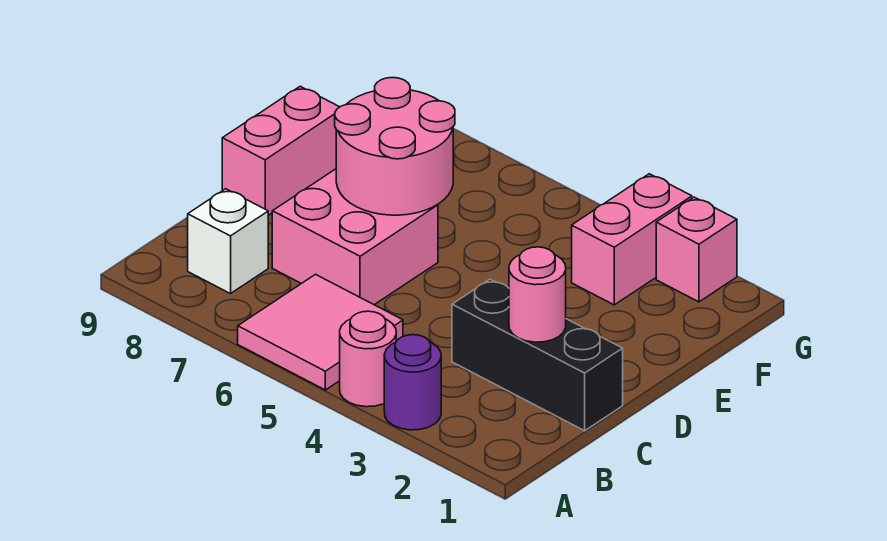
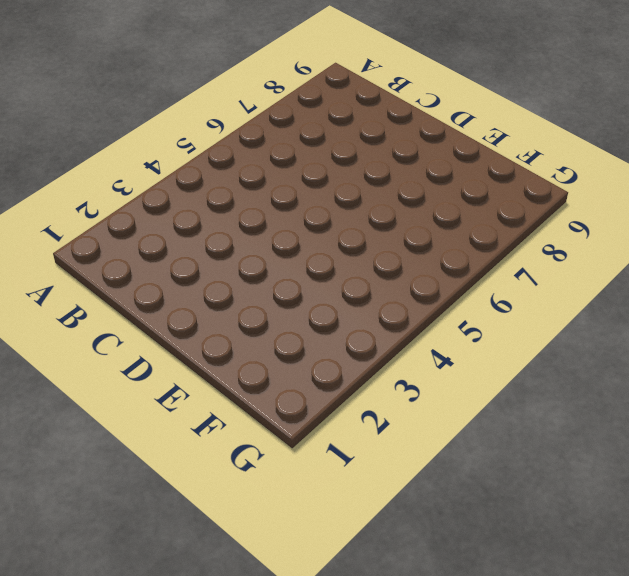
none -> purple round brick A3 level 1
none -> pink round brick A4 level 1

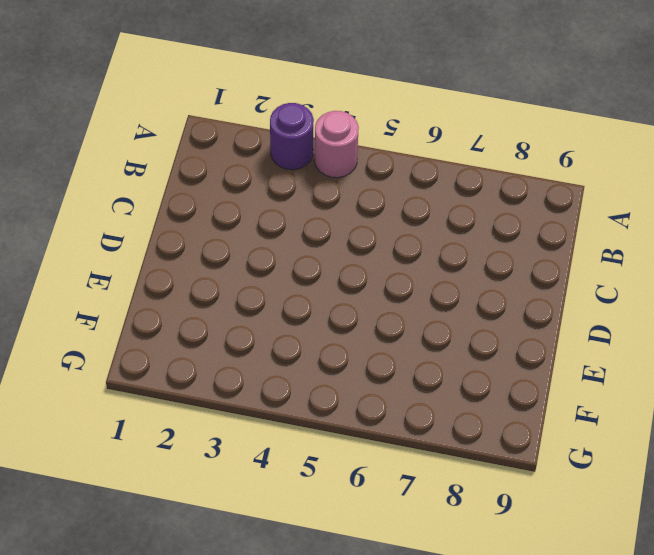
none -> pink tile A5:B6 level 1
none -> white brick B8 level 1

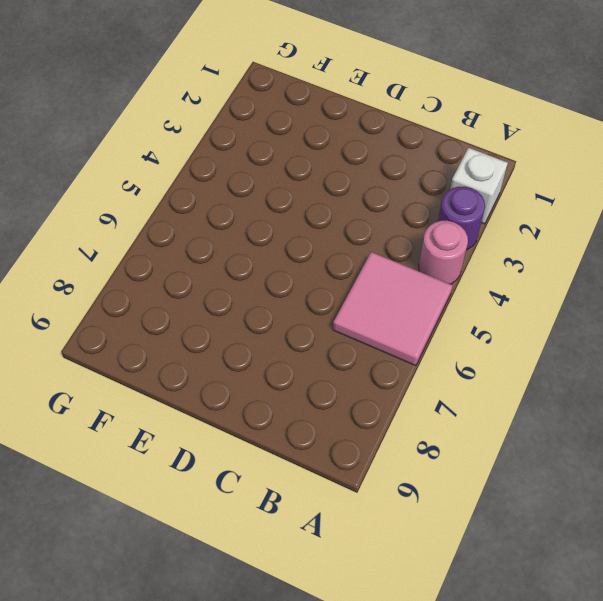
white brick A2 level 1 -> white brick B8 level 1
none -> black brick C1:C3 level 1
none -> pink brick C6:D7 level 1

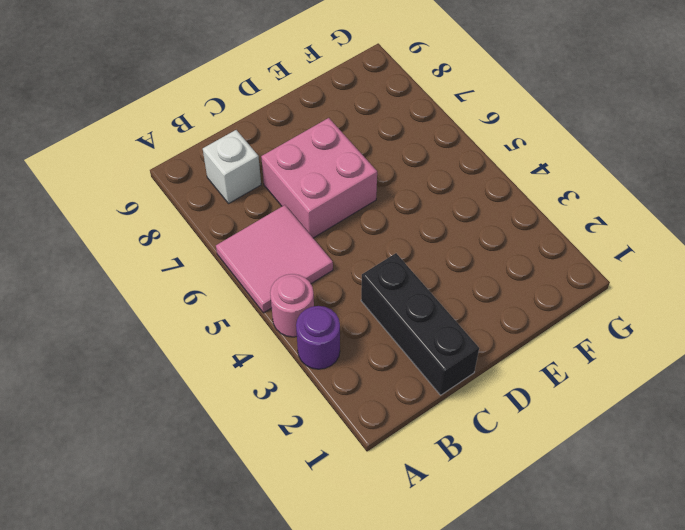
none -> pink brick D9:E9 level 1
none -> pink brick F3:G3 level 1

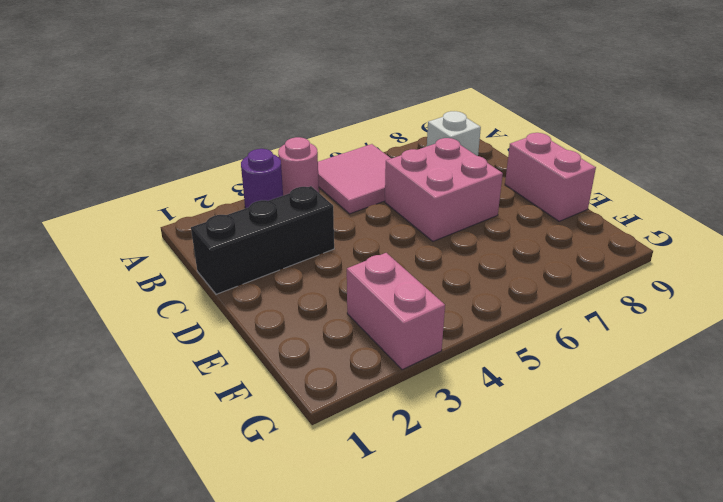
none -> pink brick G2 level 1
none -> pink round brick C2 level 2

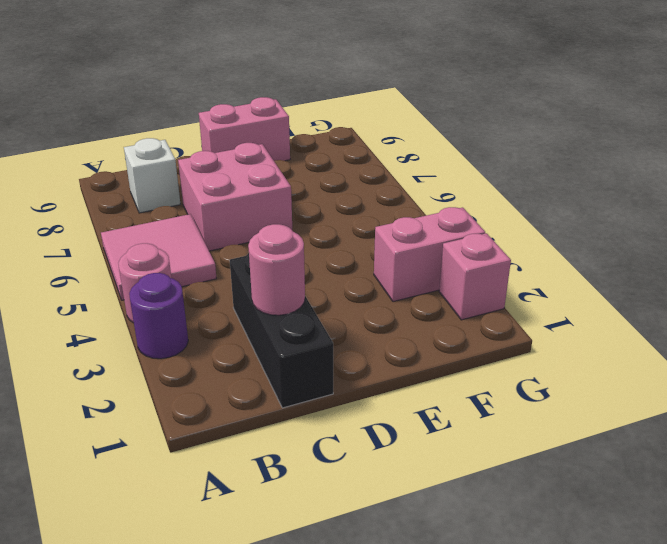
none -> pink round brick D6:E7 level 2

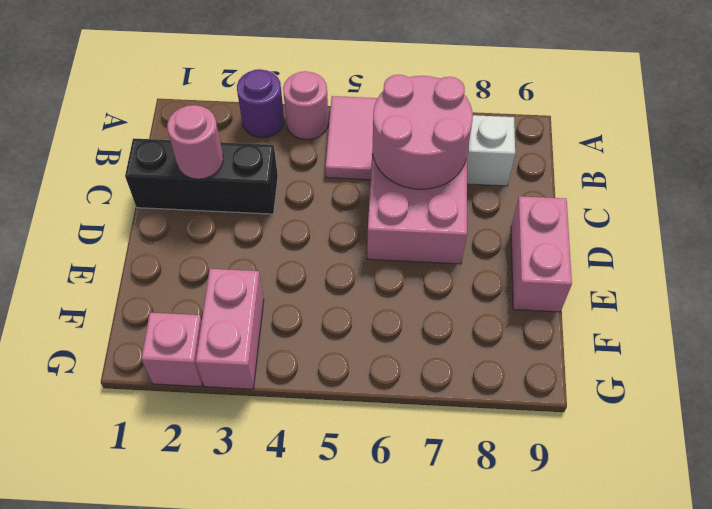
pink round brick B6:C7 level 2 -> pink round brick D6:E7 level 2

